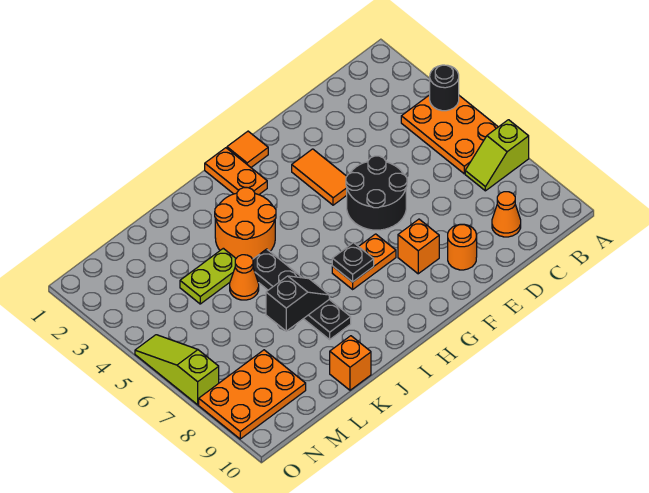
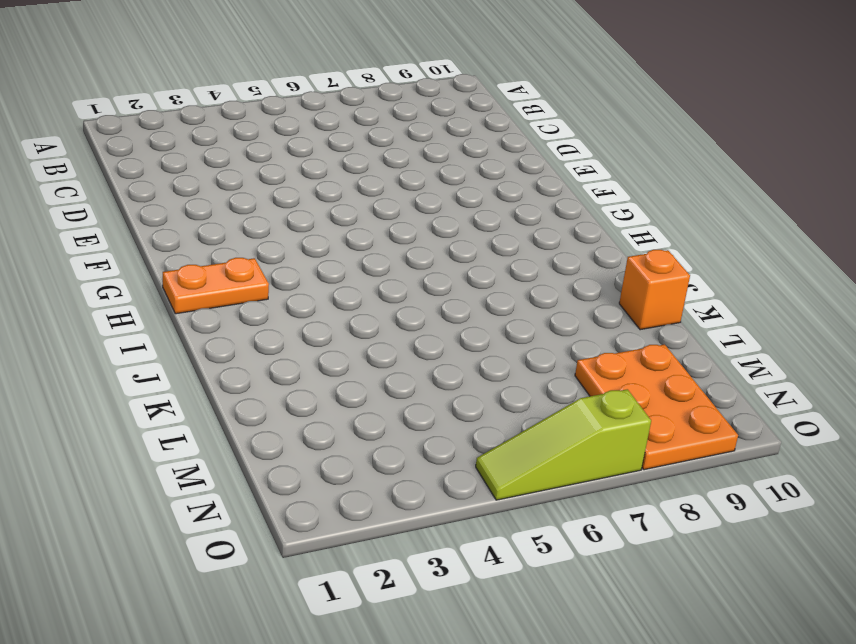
none -> orange plate A4:B6 level 1
none -> lime slope A7:B7 level 1 top A
none -> orange cone C9 level 1

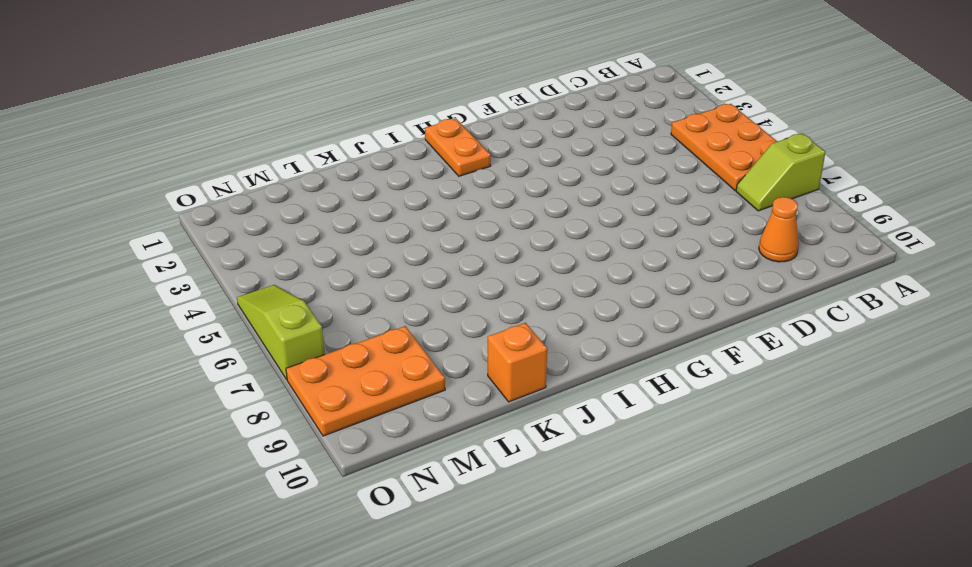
none -> black round brick E5:F6 level 1
none -> orange round brick E9 level 1
none -> orange tile F3:F4 level 1

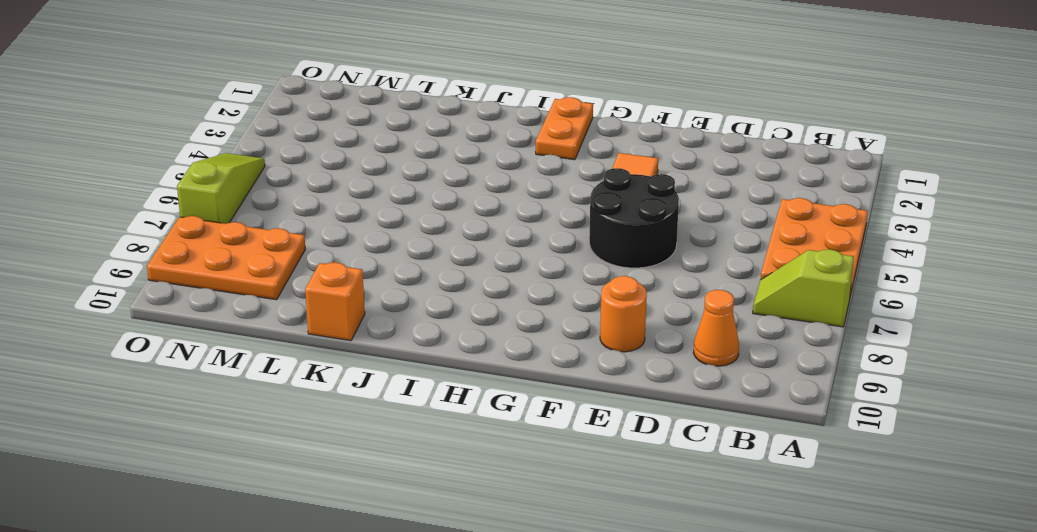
none -> orange brick F8 level 1
none -> orange tile G1 level 1
none -> orange plate G7:H7 level 1

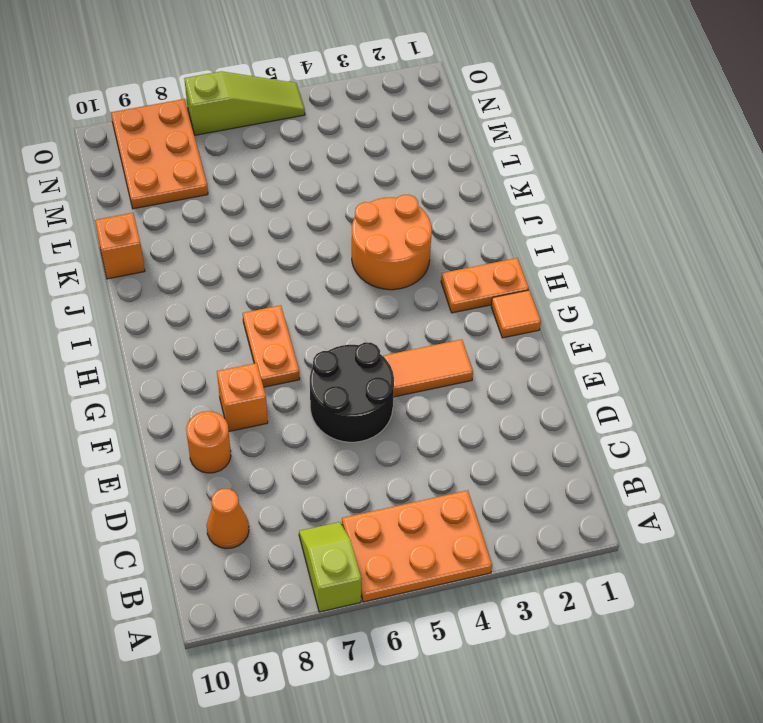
none -> black plate J5:J8 level 1
none -> lime plate K4:L4 level 1
none -> orange cone K5 level 1

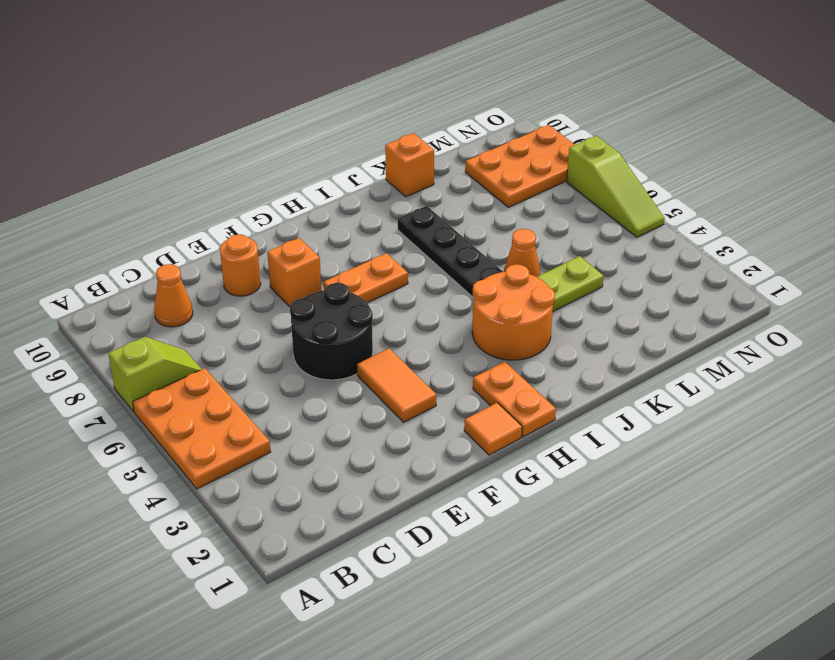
none -> black round brick A4 level 2
none -> black plate H7 level 2
none -> black slope J7:K7 level 2 top K

